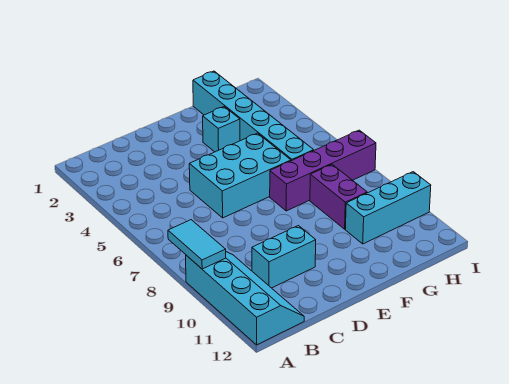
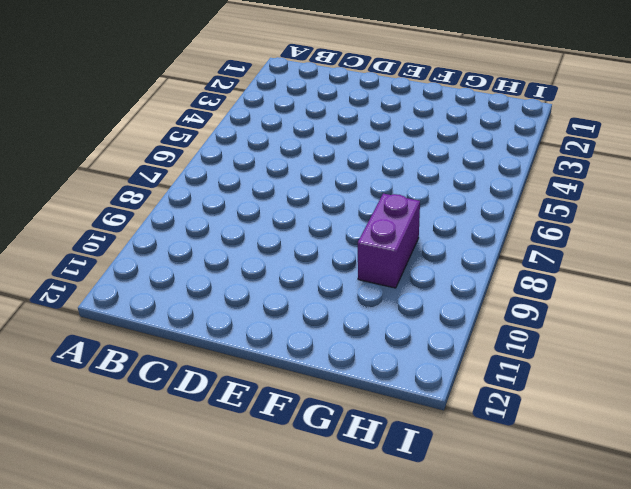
none -> cyan slope A9:B12 level 1 top A
none -> cyan brick C10:D10 level 1

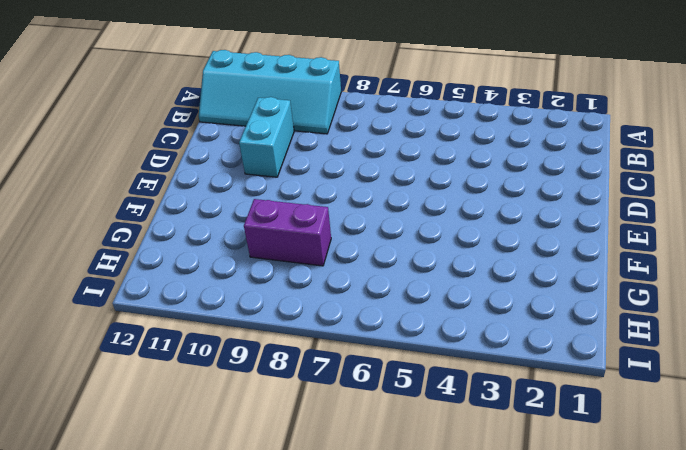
none -> cyan brick D5:F6 level 1
none -> cyan brick F3 level 1

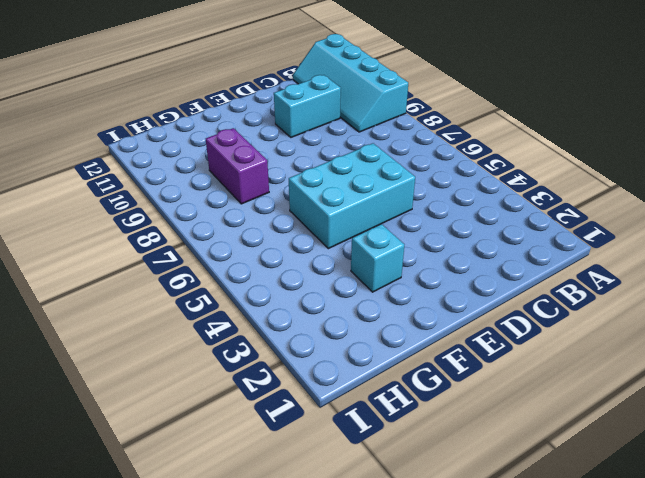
none -> purple brick F7:I7 level 1
none -> cyan brick G1:G6 level 1

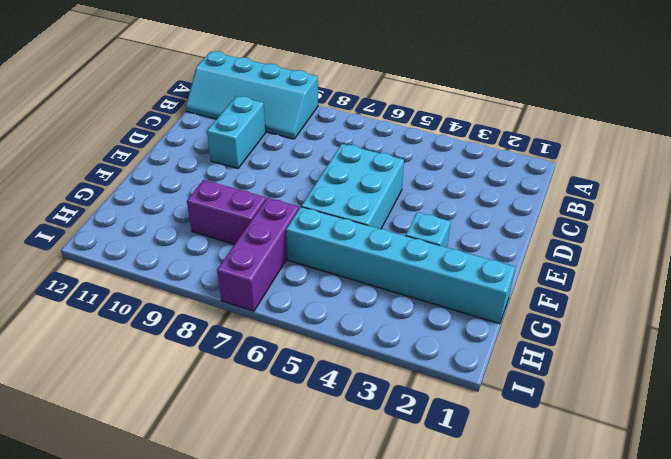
purple brick G7:I7 level 1 -> purple brick F7:I7 level 1
none -> cyan brick G10:I10 level 1
none -> cyan tile A8:A9 level 2

